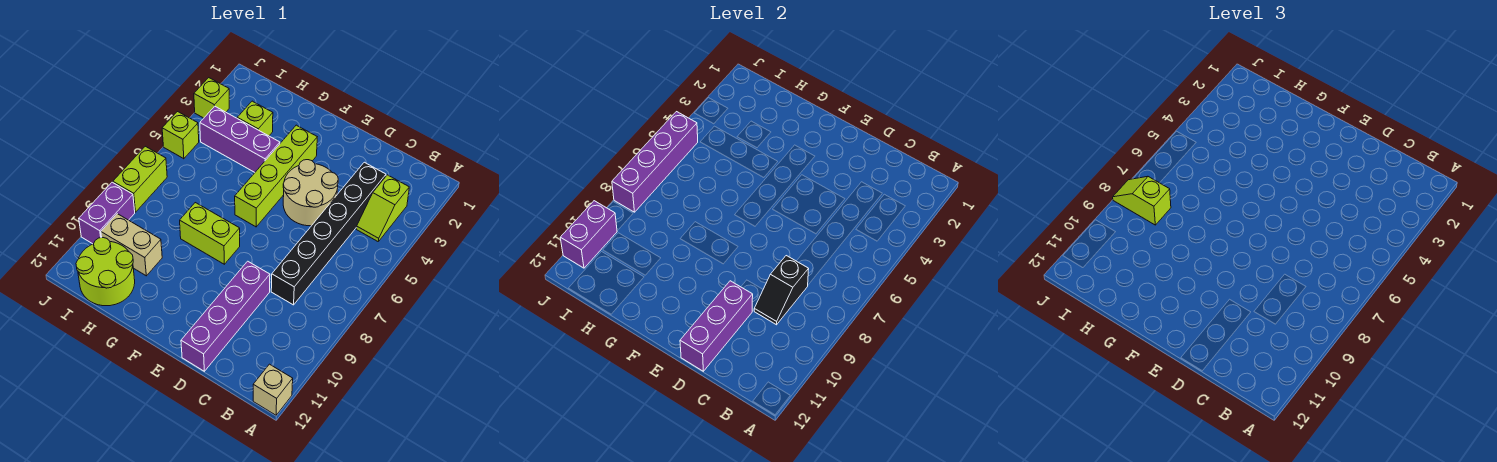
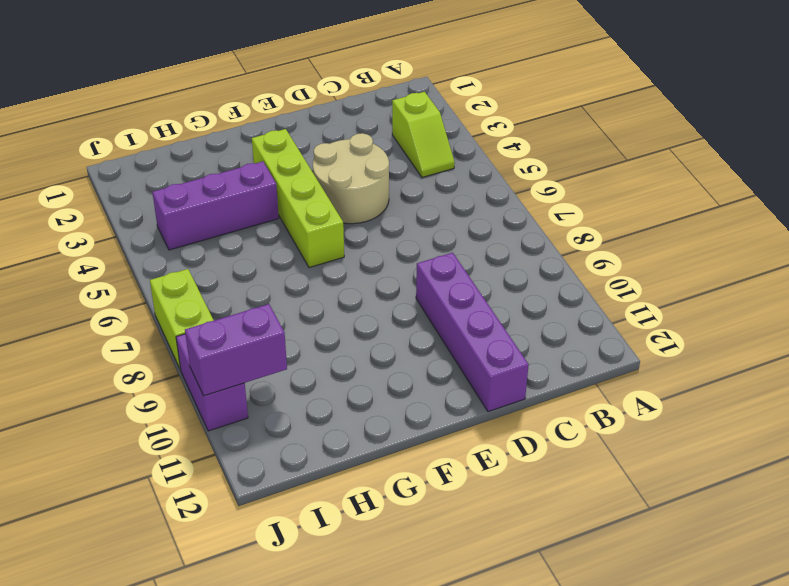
purple brick I10:J10 level 2 -> purple brick J10:J11 level 2
none -> tan brick A12 level 1
none -> black brick C3:C8 level 1
none -> lime brick F8:G8 level 1

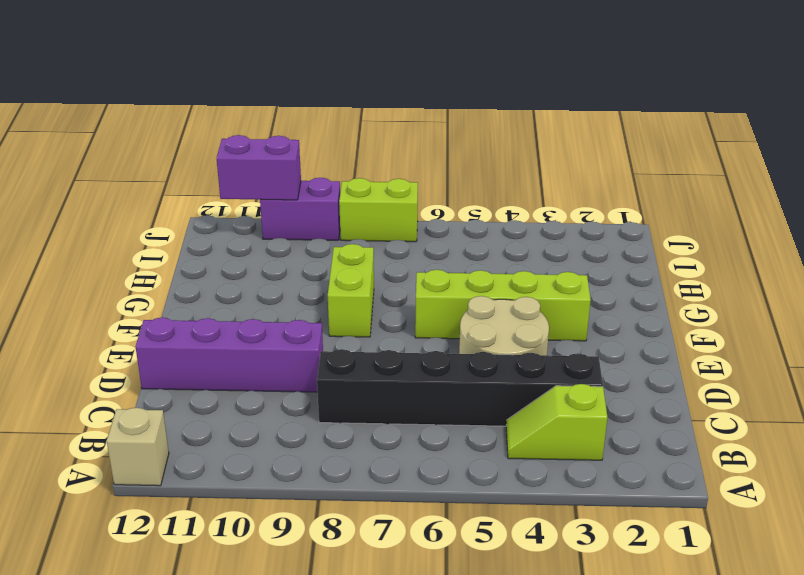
none -> purple brick G4:I4 level 1
none -> lime brick H3 level 1
none -> tan brick H10:I10 level 1

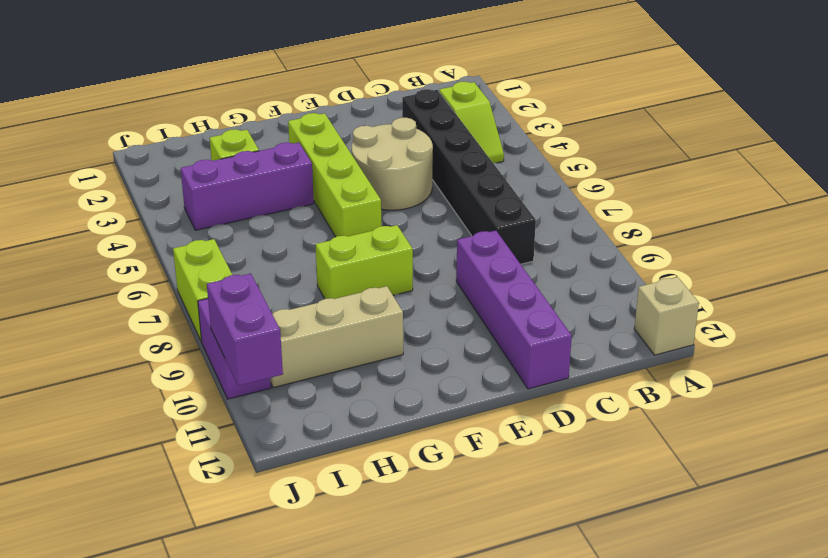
tan brick G10:I10 level 1 -> tan brick H10:I10 level 1
none -> lime round brick H11:I12 level 1
none -> lime brick J3 level 1
none -> lime brick J5 level 1

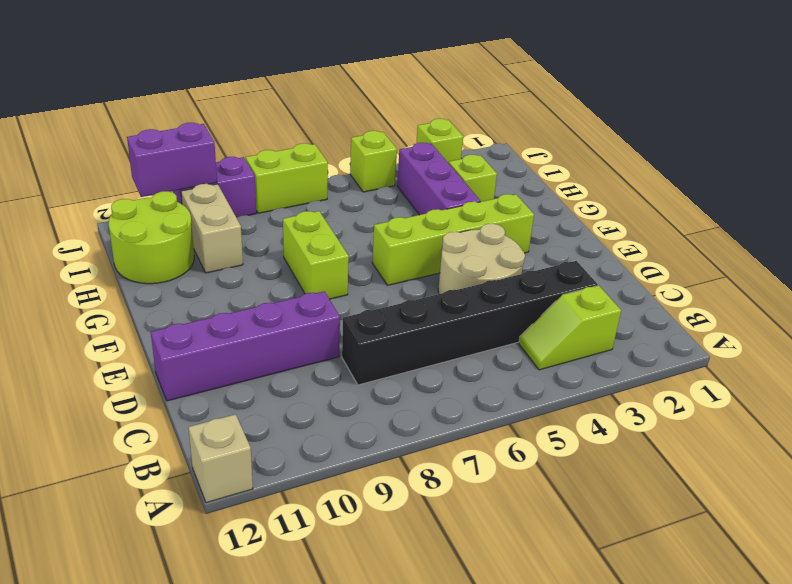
none -> black slope C8:C9 level 2 top 8
none -> purple brick D10:D12 level 2
none -> purple brick J5:J8 level 2

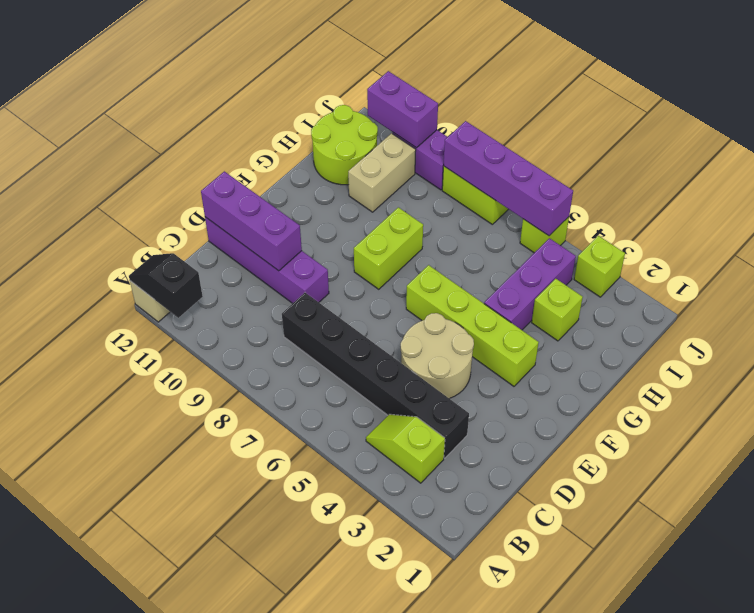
black slope A11:A12 level 2 top 11 -> black slope C8:C9 level 2 top 8
none -> lime slope I8:J8 level 3 top I

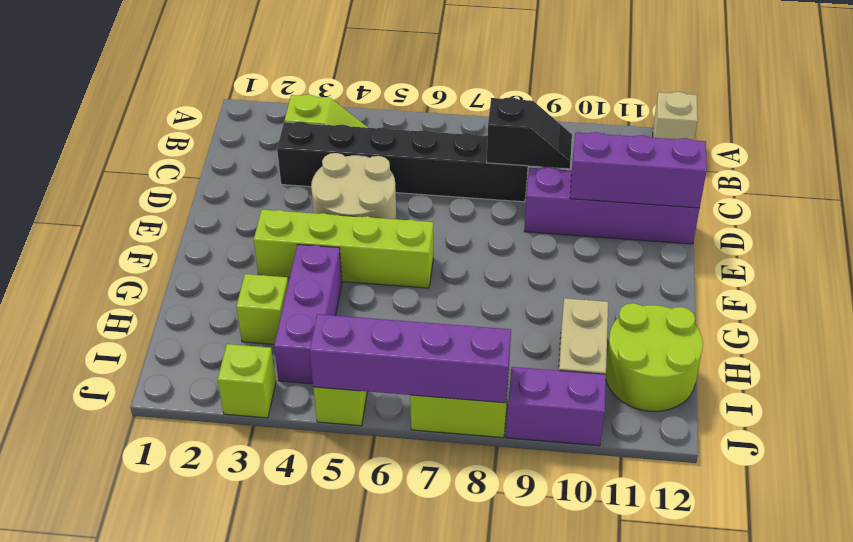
none -> lime brick F8:G8 level 1
none -> purple brick J10:J11 level 2
none -> lime slope I8:J8 level 3 top I

